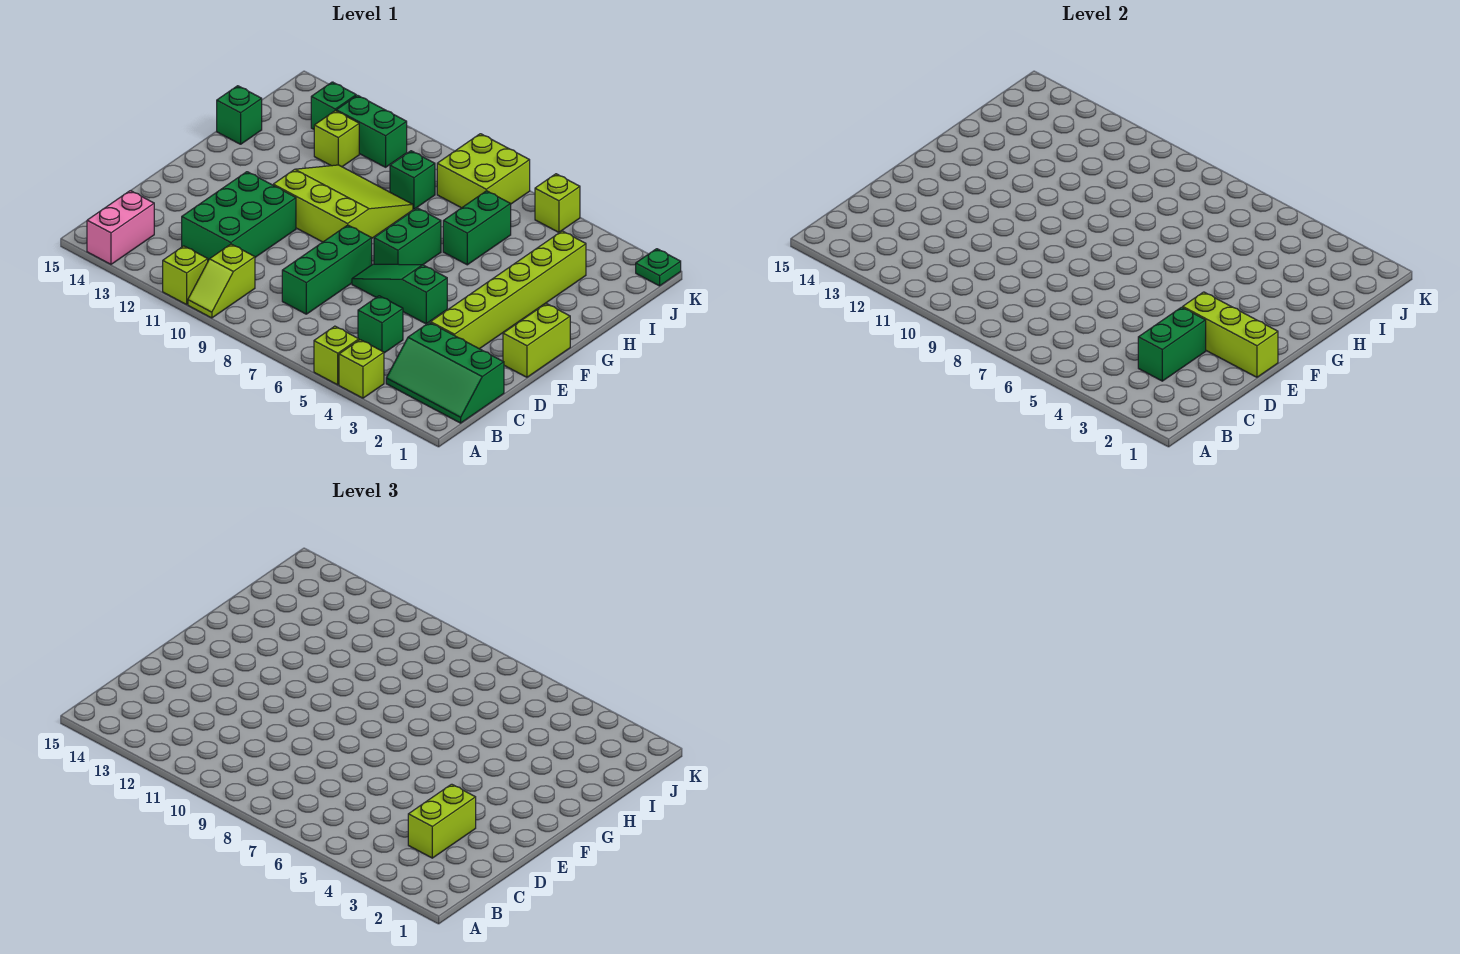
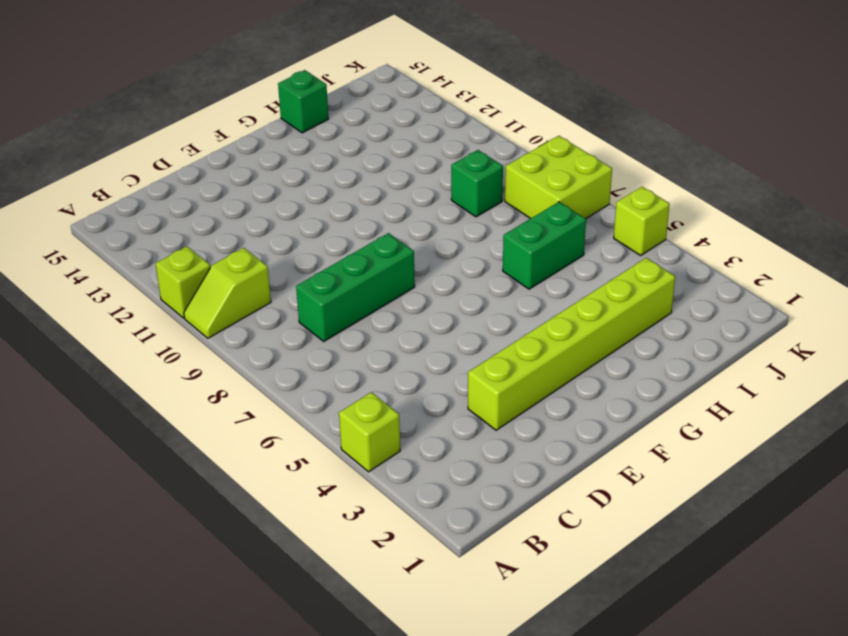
none -> lime brick A5 level 1
none -> pink brick A14:B14 level 1
none -> green slope B1:C3 level 1 top C

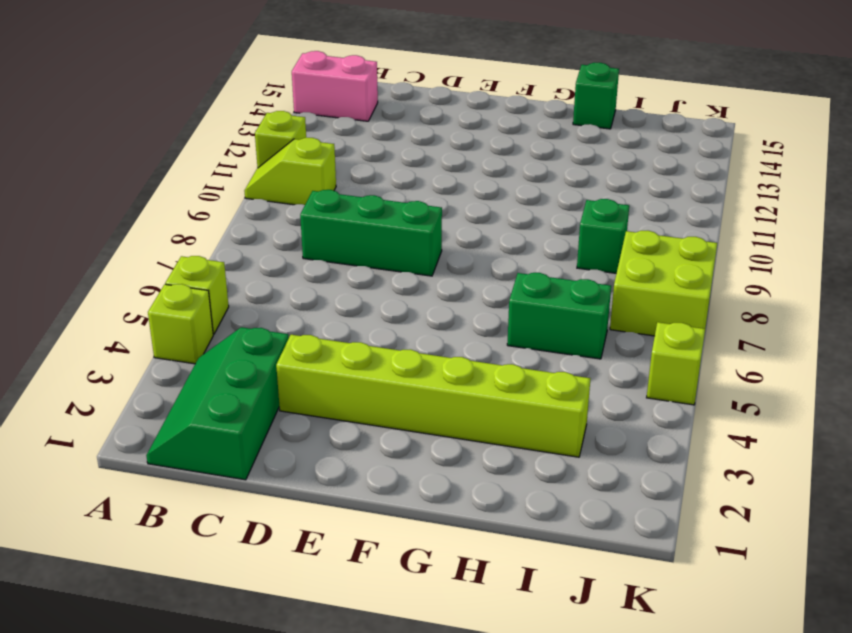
none -> green brick C5 level 1
none -> green brick C11:E12 level 1
none -> lime brick E1:F1 level 1

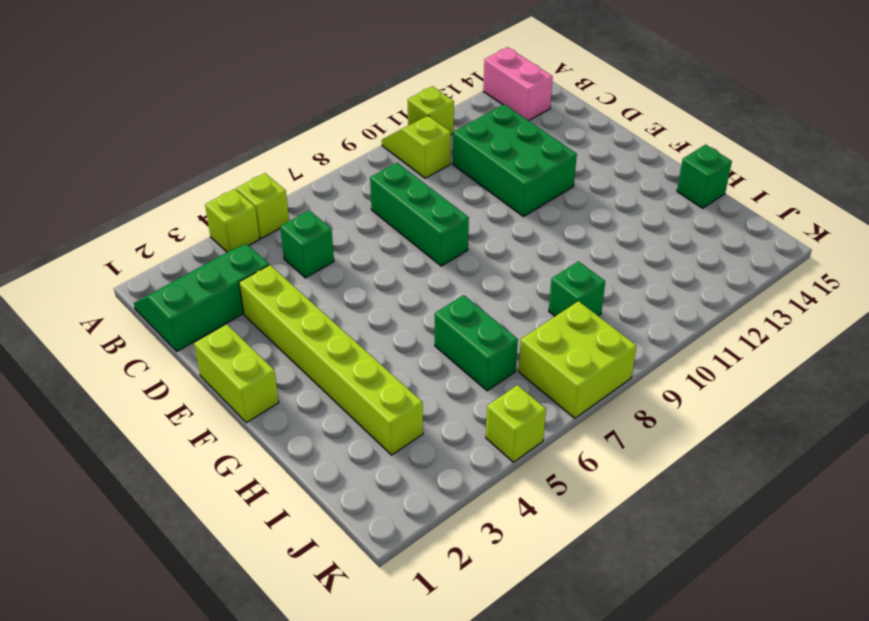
none -> green slope E5:E7 level 1 top 5
none -> green brick F7:G7 level 1
none -> lime slope F9:H11 level 1 top F

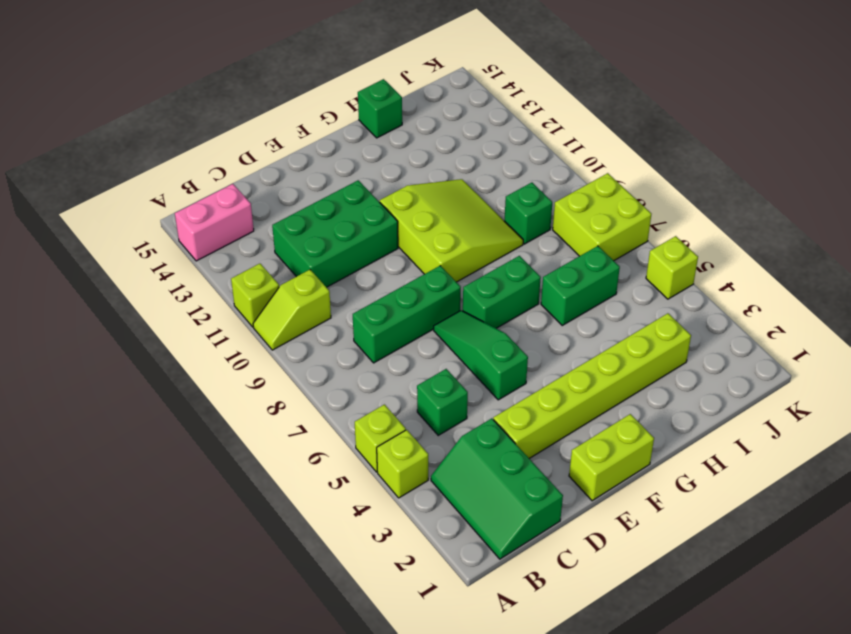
none -> lime brick I12 level 1
none -> green brick J11:J12 level 1
none -> green brick J13 level 1

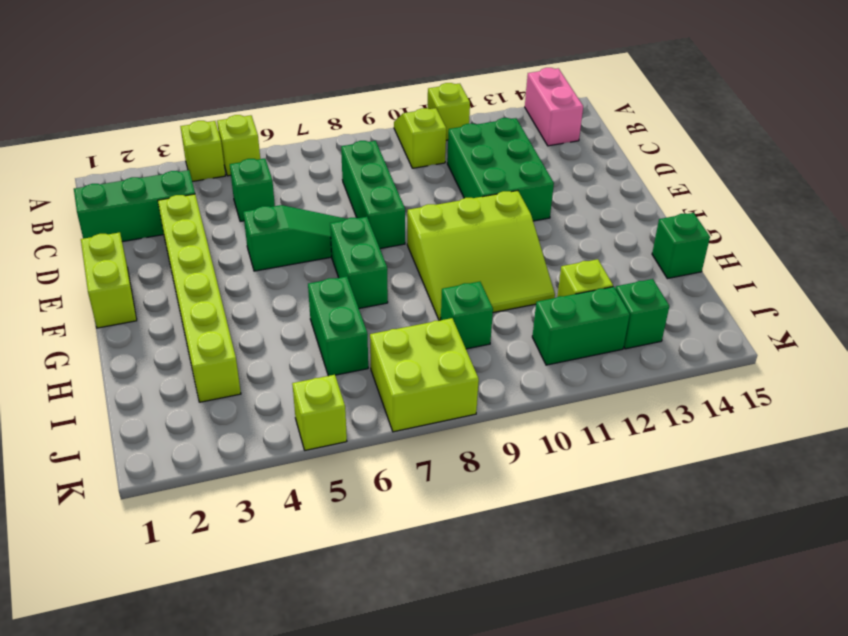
none -> green plate K1 level 1
none -> green brick C3:D3 level 2
none -> lime brick E1:E3 level 2

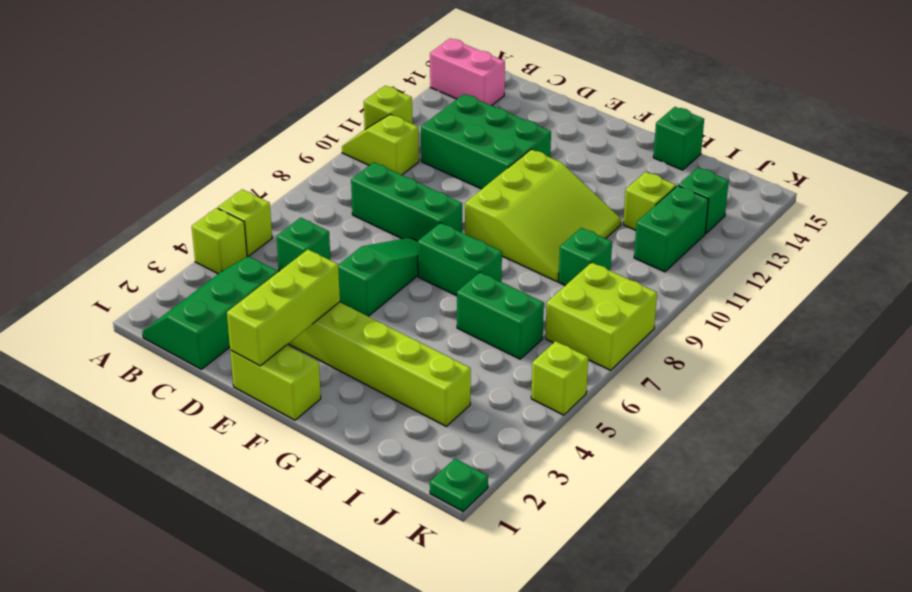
none -> green brick C3:D3 level 2
none -> lime brick C3:D3 level 3

